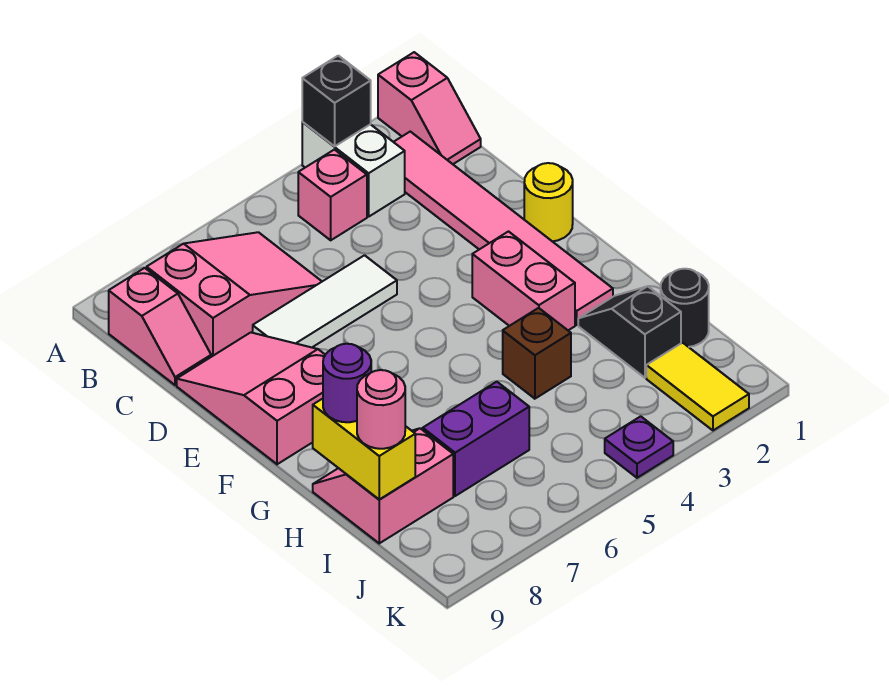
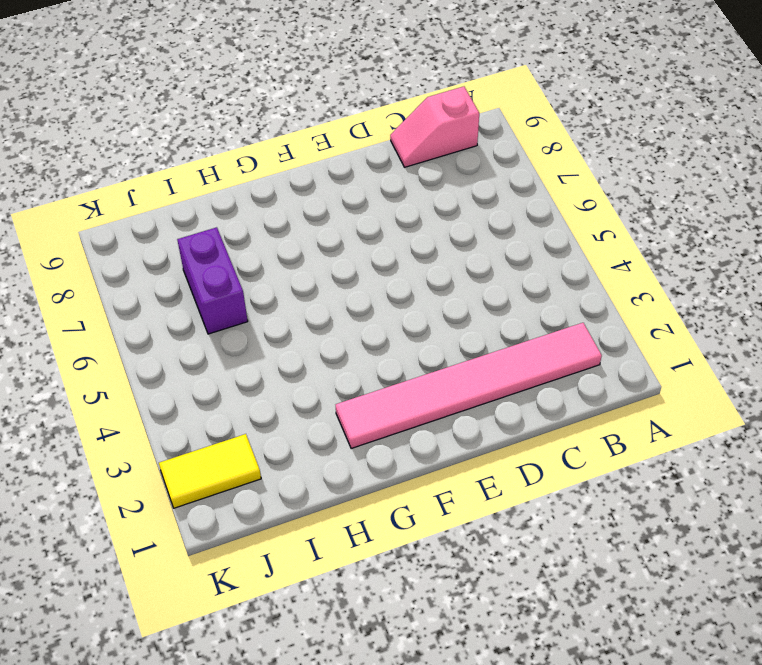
none -> pink slope A1:B1 level 1 top A
none -> white brick A3:B3 level 1
none -> pink brick B4 level 1

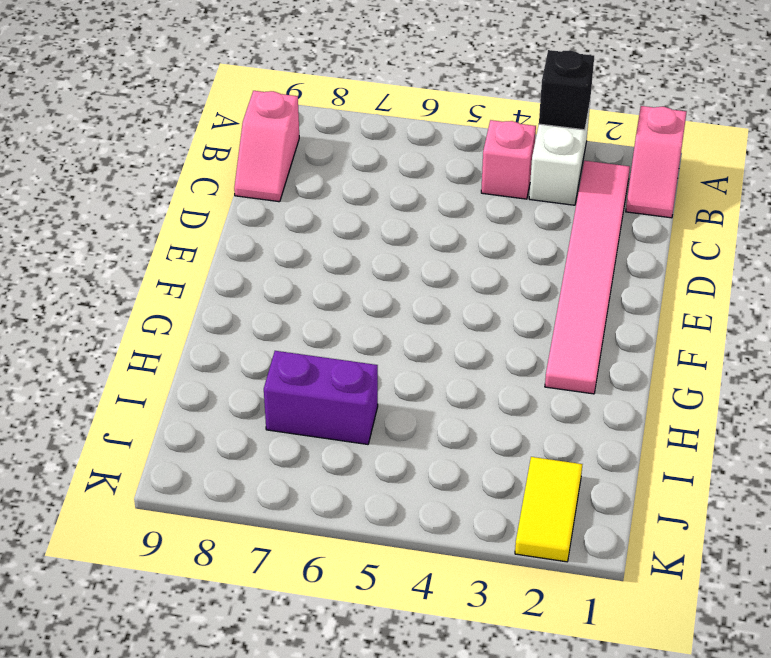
none -> pink slope B6:C8 level 1 top 8
none -> white tile D5:D7 level 1
none -> pink slope D8:F9 level 1 top F

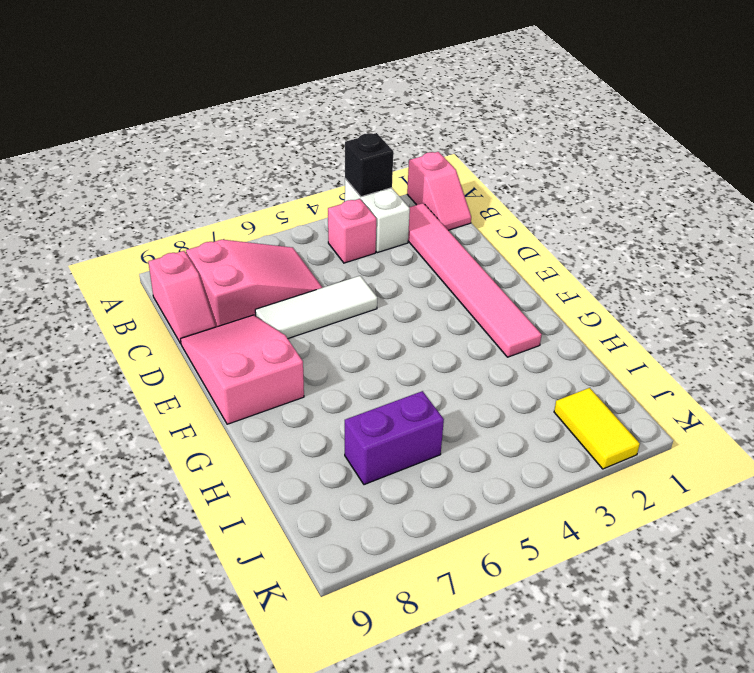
none -> yellow round brick E1 level 1
none -> pink brick F3:G3 level 1
none -> black slope H2:I2 level 1 top I

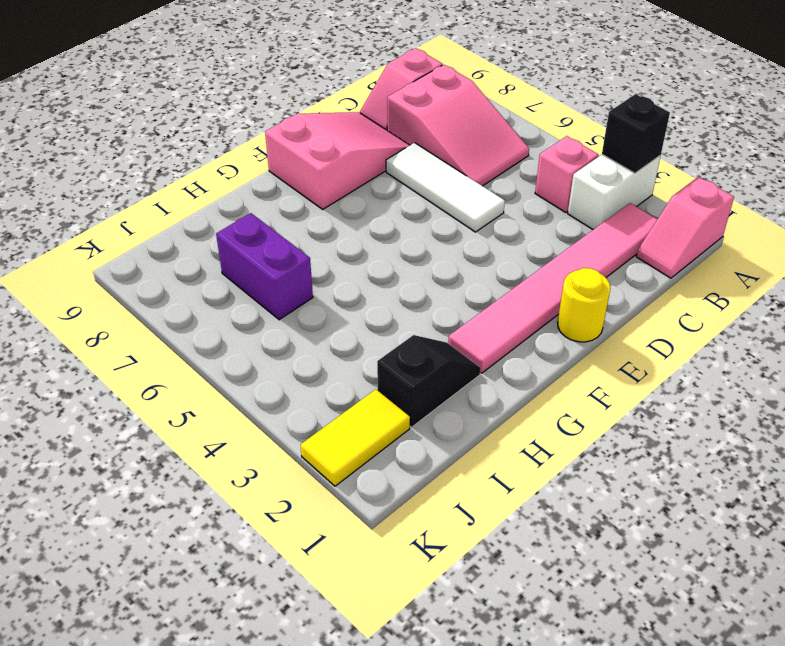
none -> pink brick F3:G3 level 1
none -> brown brick H4 level 1
none -> pink slope H8:I9 level 1 top I

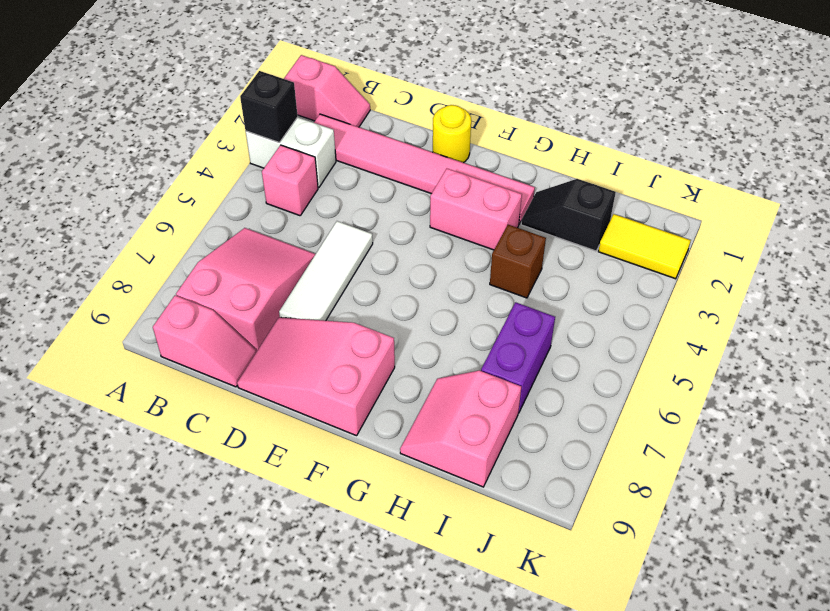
none -> black round brick I1 level 1
none -> purple plate K4 level 1
none -> yellow brick H9:I9 level 2

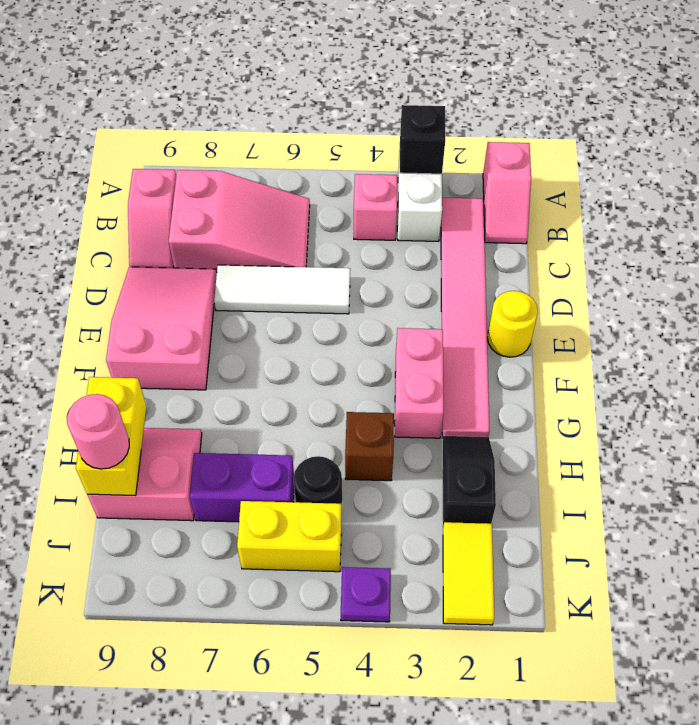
black round brick I5 level 1 -> black round brick I1 level 1
yellow brick J5:J6 level 1 -> none
none -> purple round brick H9 level 3

